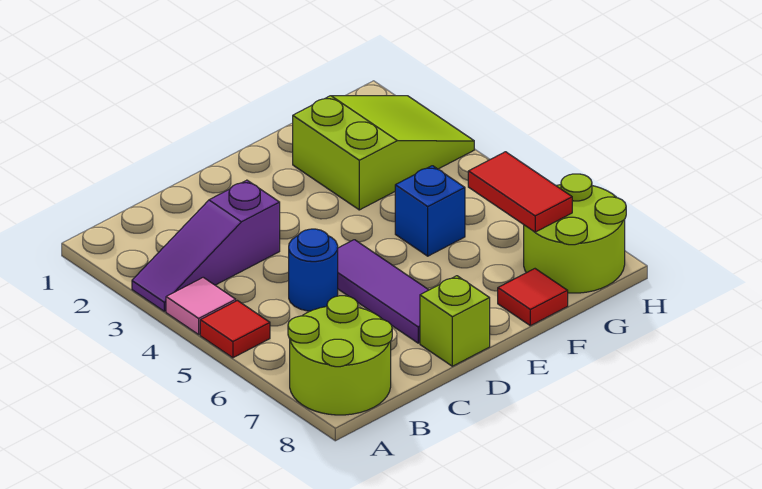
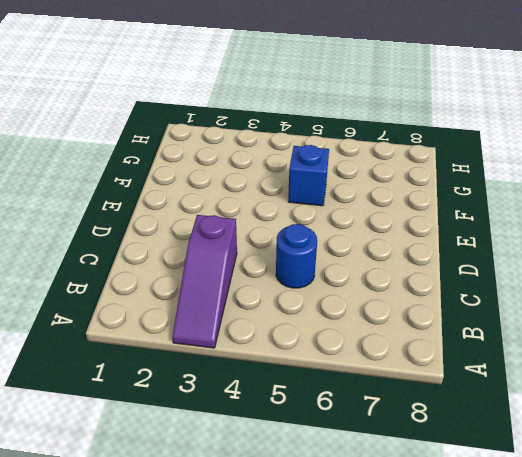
none -> pink tile A4 level 1
none -> red tile A5 level 1
none -> lime round brick A7:B8 level 1

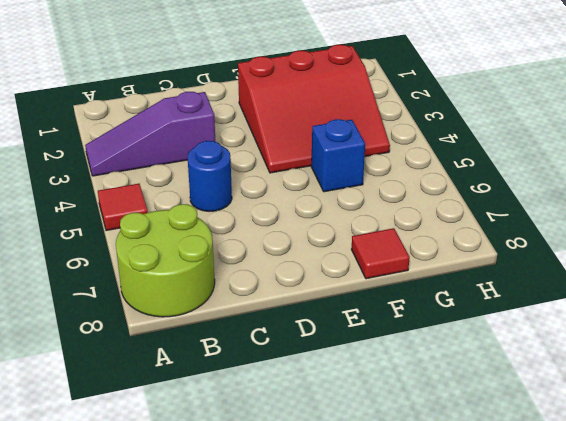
red slope E2:G4 level 1 top 2 -> lime slope F2:H3 level 1 top F
none -> pink tile A4 level 1
none -> purple tile D5:D7 level 1
none -> lime brick D8 level 1

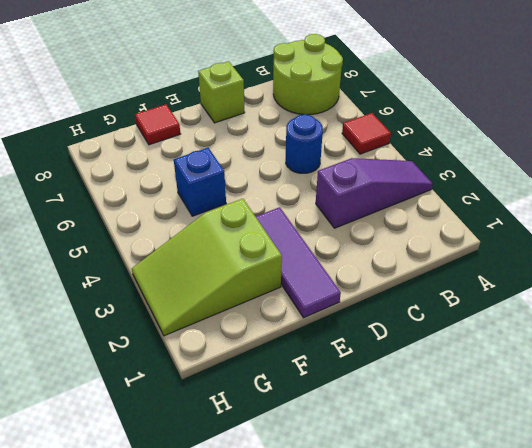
purple tile E1:E3 level 1 -> purple tile D5:D7 level 1
none -> pink tile A4 level 1
none -> lime round brick G7:H8 level 1
none -> red tile G6:G7 level 2

